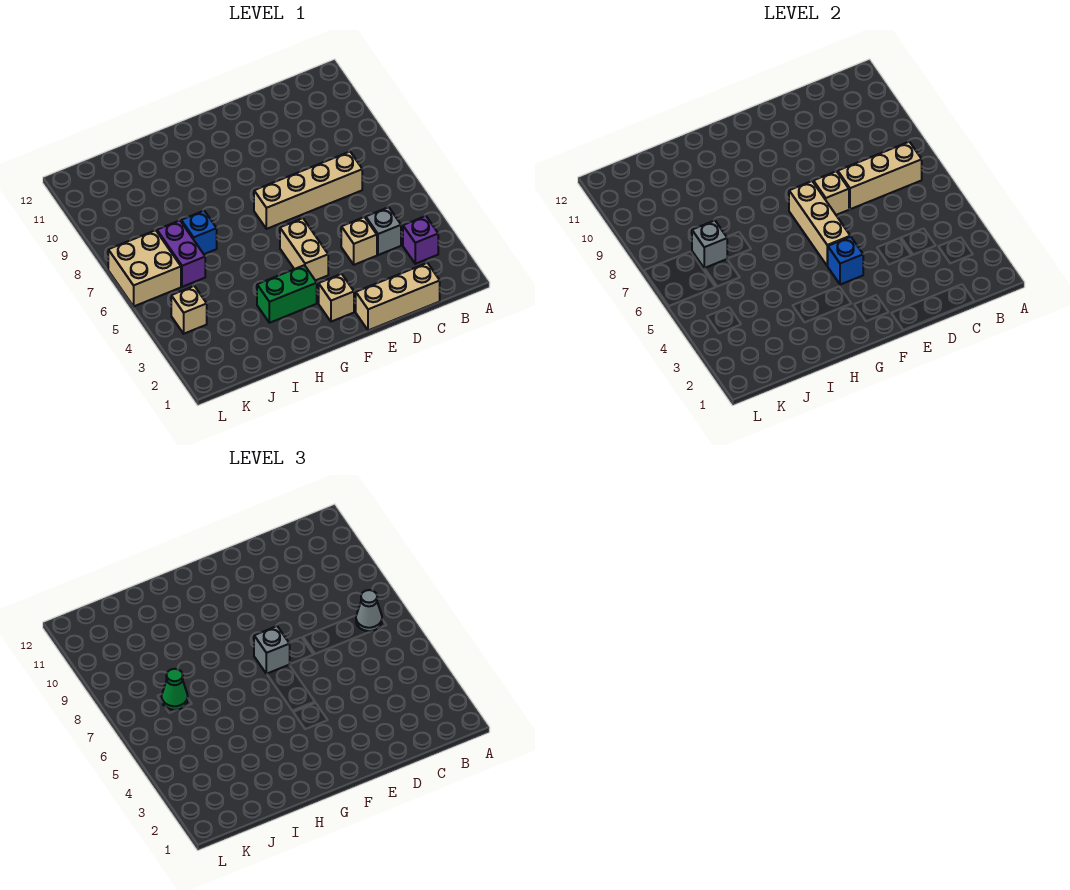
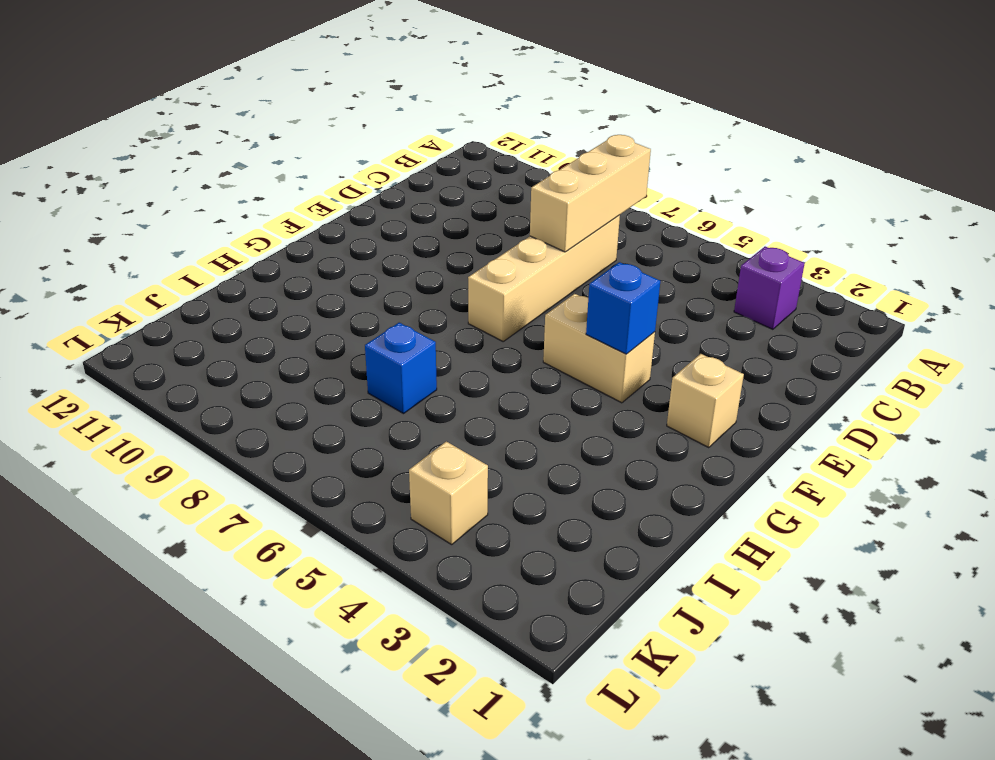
none -> tan brick C1:E1 level 1
none -> grey brick C4 level 1
none -> tan brick D4 level 1

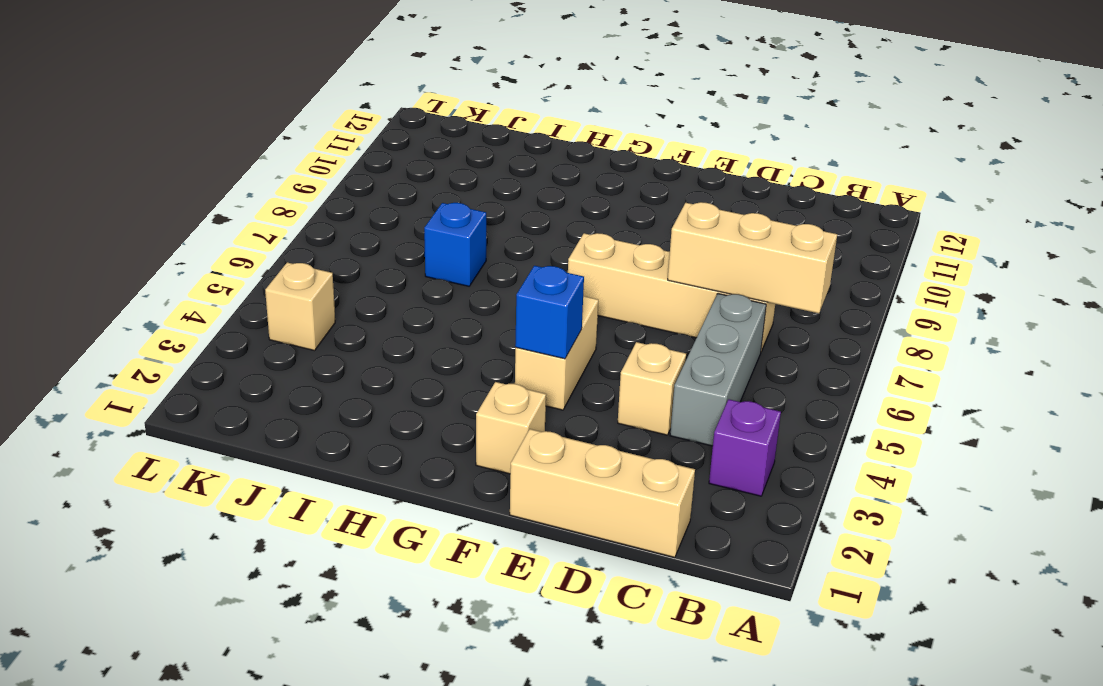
grey brick C4:C6 level 1 -> grey brick C4 level 1
none -> green brick G3:H3 level 1
none -> purple brick J6:J7 level 1
none -> tan brick K6:L7 level 1

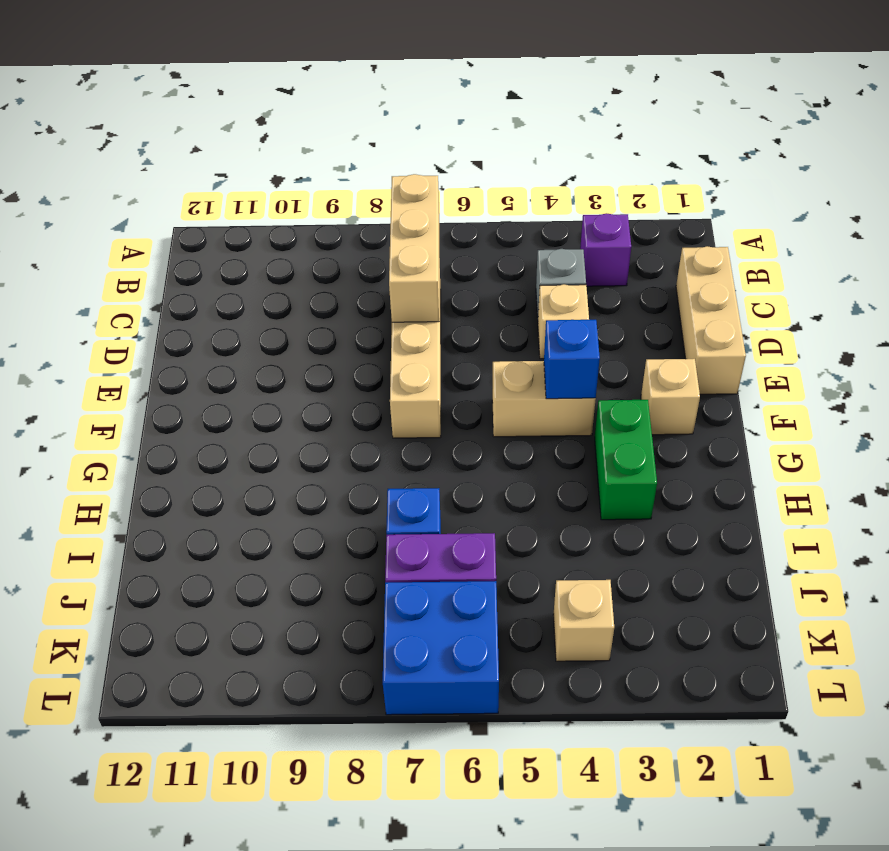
blue brick K6:L7 level 1 -> tan brick K6:L7 level 1
none -> tan brick E7 level 2
none -> tan brick F5:F7 level 2
none -> grey brick J7 level 2

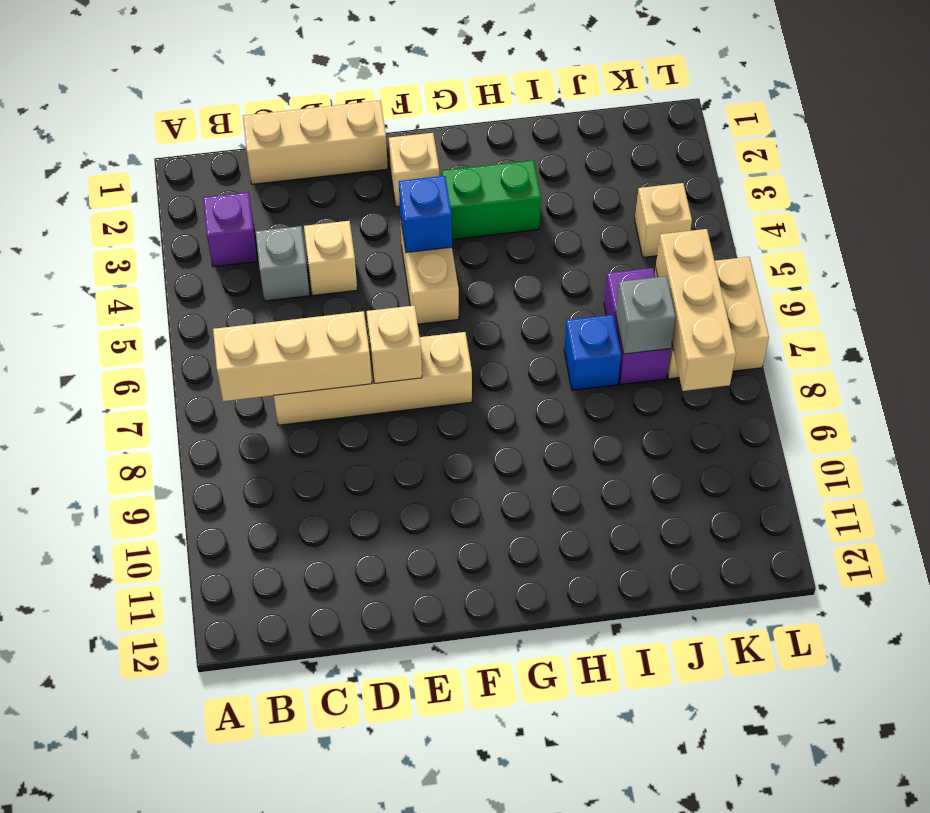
tan brick K6:K8 level 2 -> tan brick F5:F7 level 2
none -> grey cone B7 level 3
none -> grey brick F7 level 3
none -> green cone J7 level 3

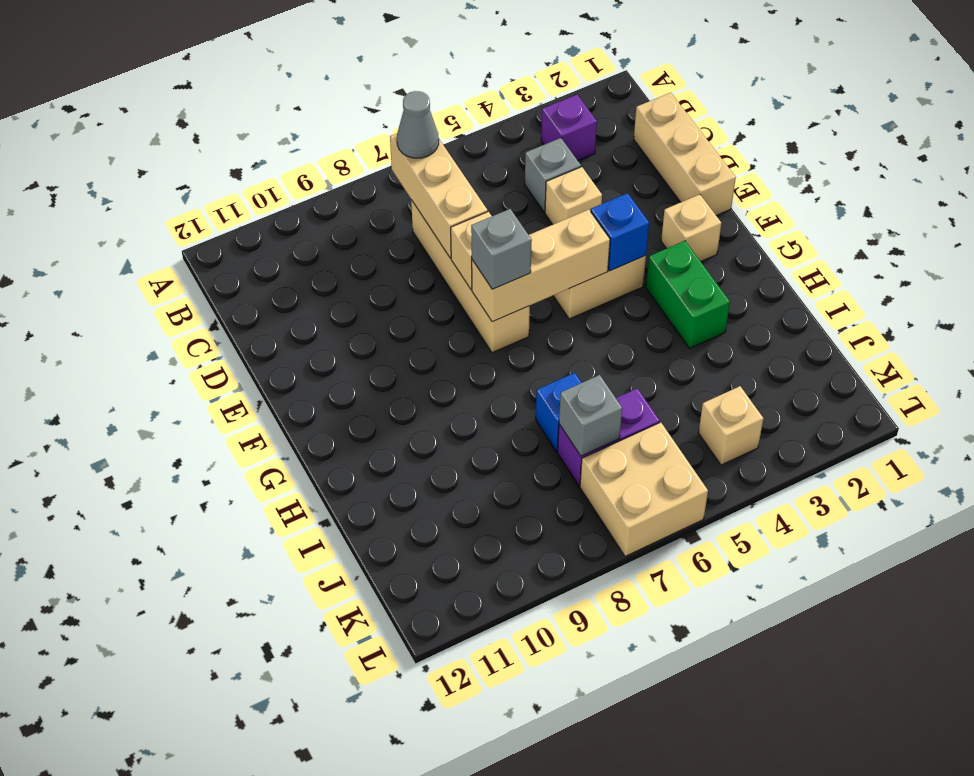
none -> green cone J7 level 3

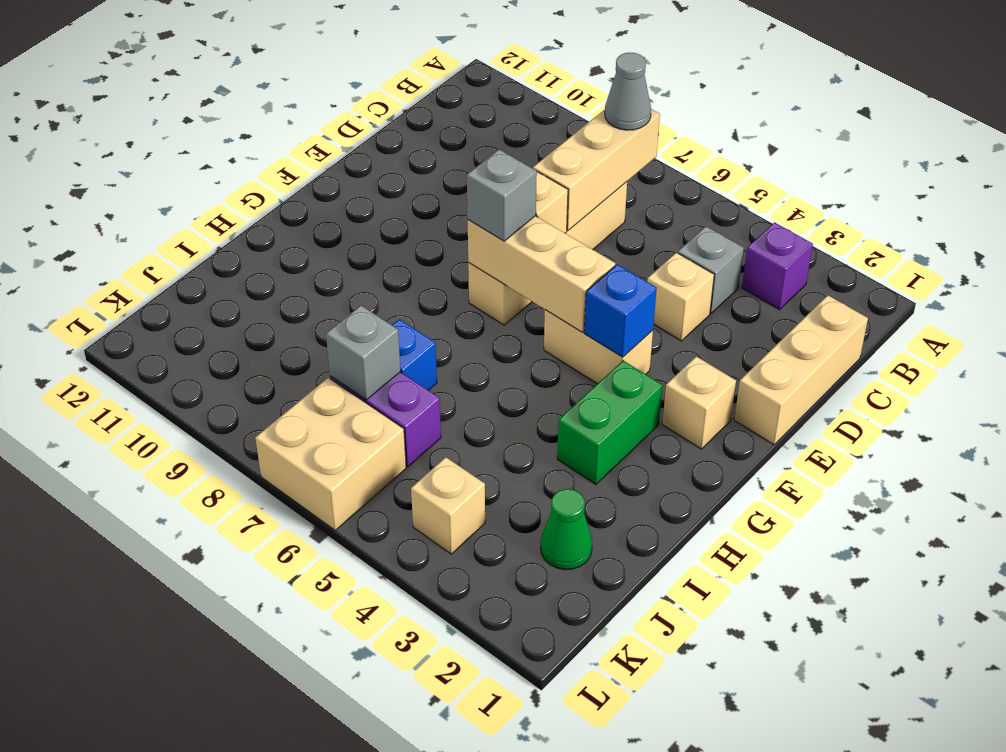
green cone J2 level 1 -> green cone J7 level 3

